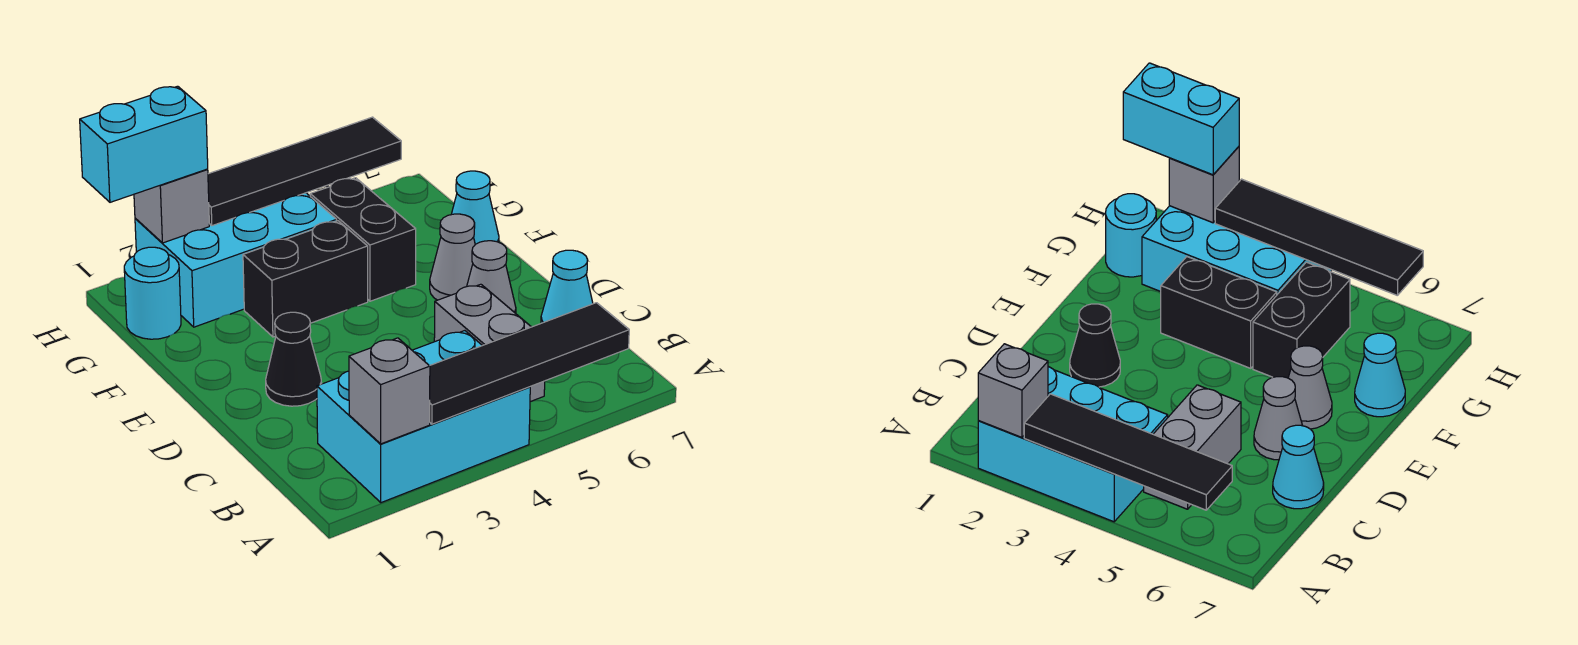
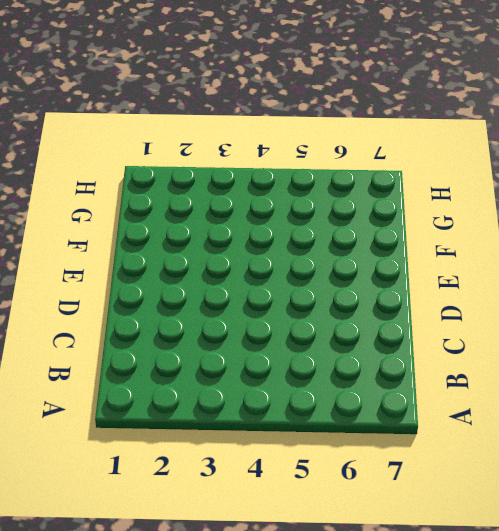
none -> cyan brick A2:B4 level 1
none -> grey brick B5:C5 level 1
none -> cyan cone C7 level 1

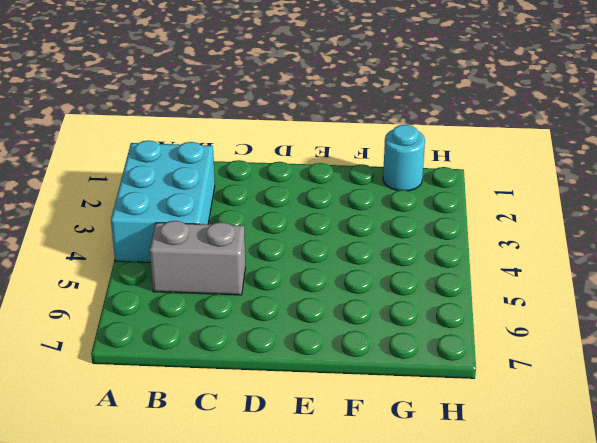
none -> cyan cone C7 level 1
none -> black cone D2 level 1
none -> grey cone D6 level 1

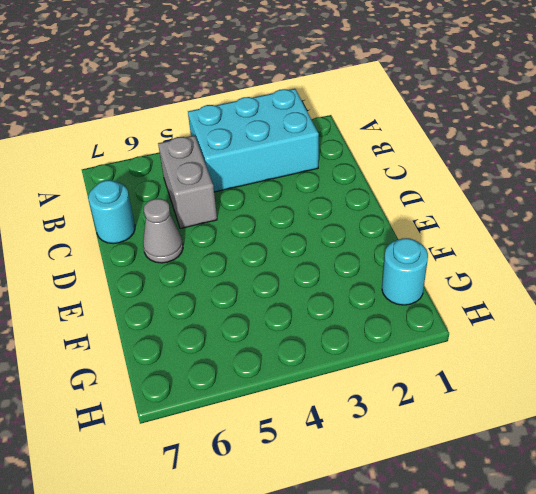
cyan round brick C7 level 1 -> cyan cone C7 level 1
none -> black cone D2 level 1
none -> grey cone E6 level 1
none -> black brick F3:F4 level 1

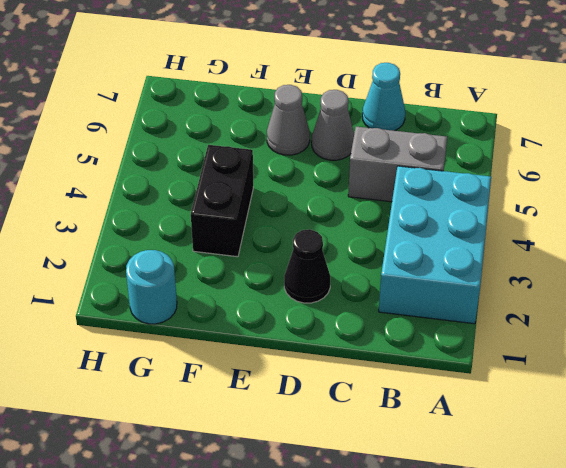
none -> black brick F5:G5 level 1
none -> cyan cone F7 level 1
none -> cyan brick G2:H4 level 1

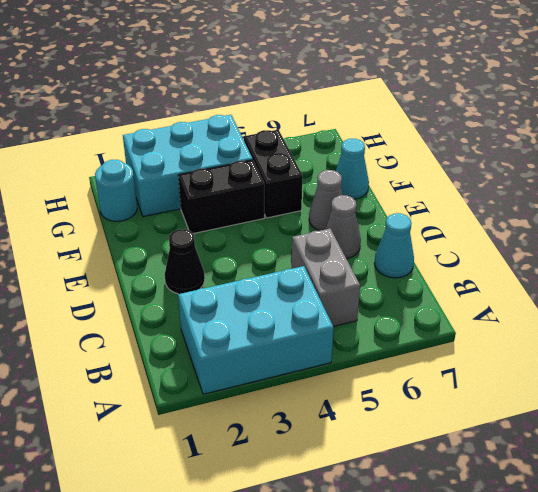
none -> grey brick A2 level 2
none -> black tile A3:A6 level 2
none -> grey brick H2 level 2

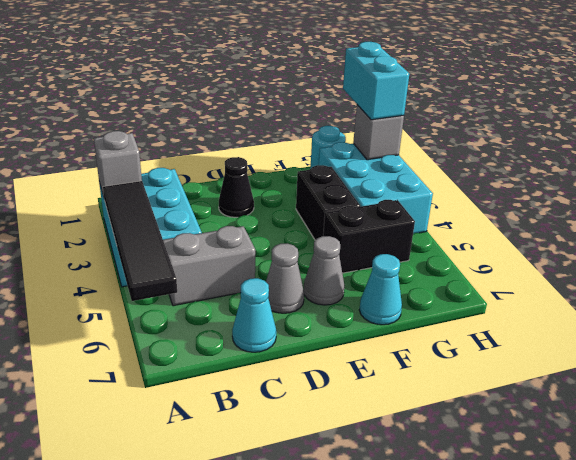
none -> black tile H3:H6 level 2

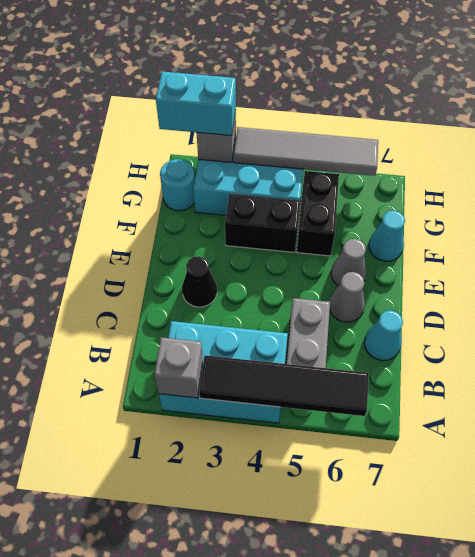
grey tile H3:H6 level 2 -> black tile H3:H6 level 2

